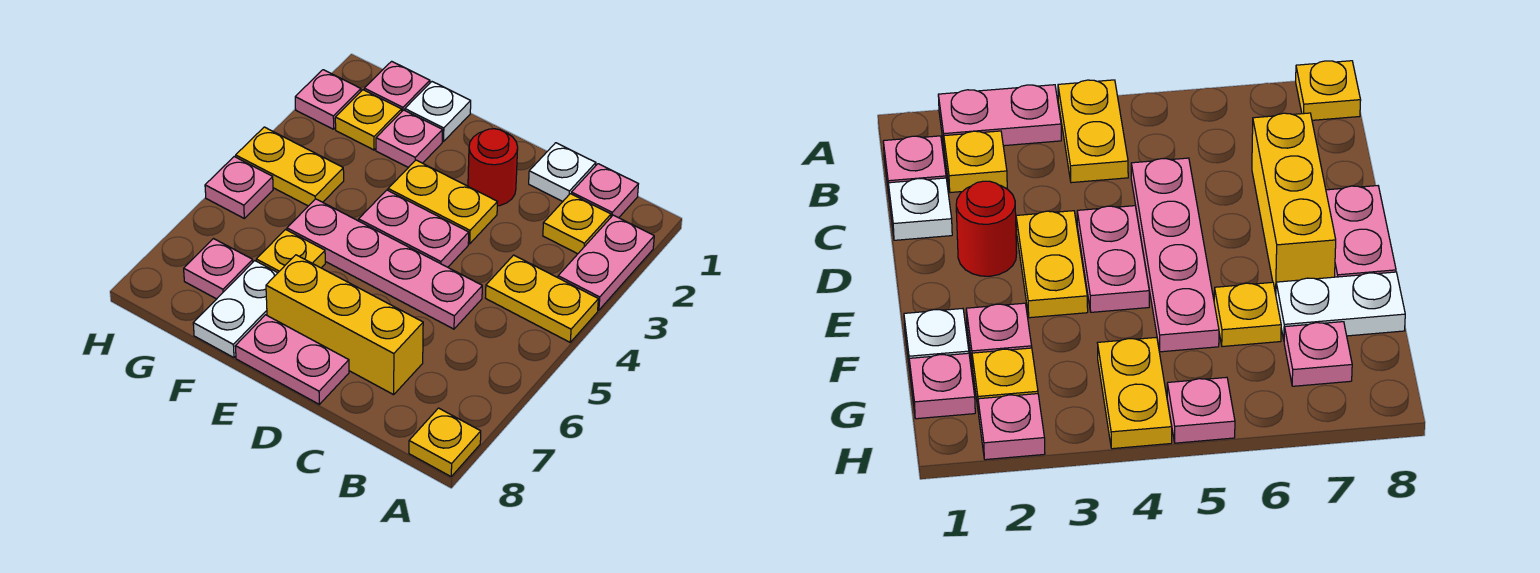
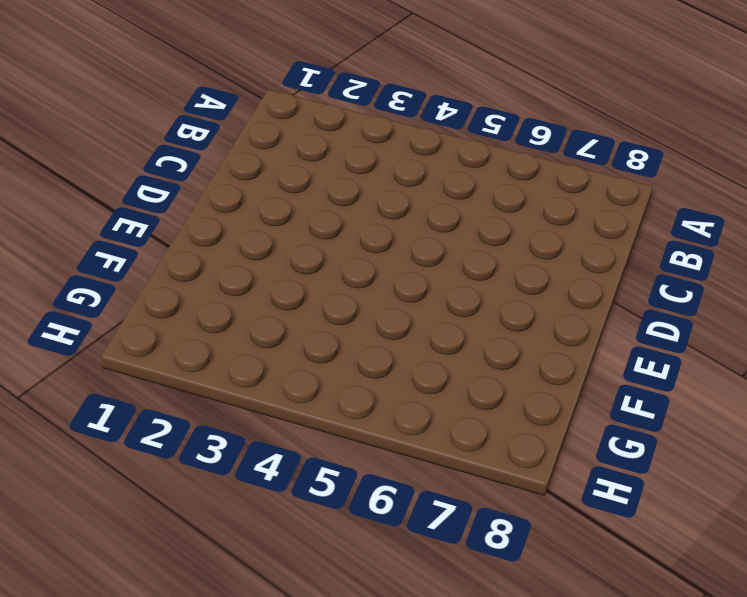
none -> pink plate A2:A3 level 1
none -> yellow plate A4:B4 level 1
none -> yellow plate A8 level 1

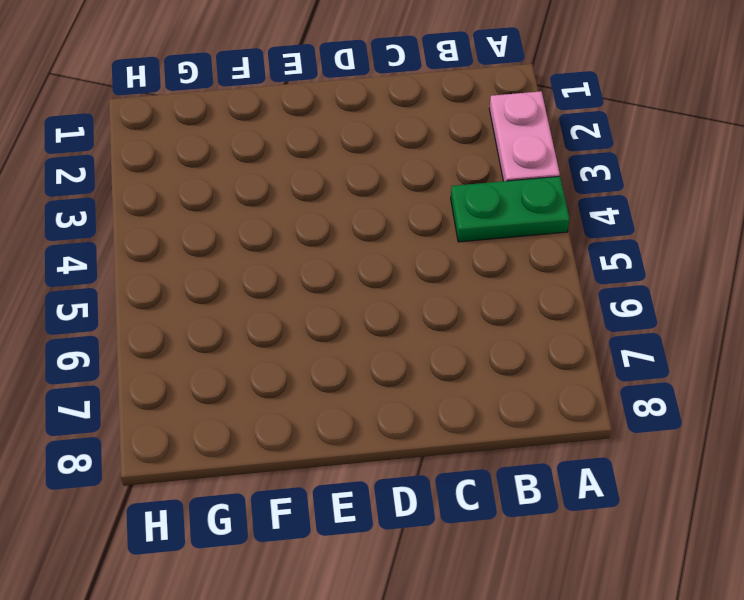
green plate A4:B4 level 1 -> yellow plate A4:B4 level 1
none -> yellow plate A8 level 1
none -> pink plate B1 level 1
none -> yellow plate B2 level 1

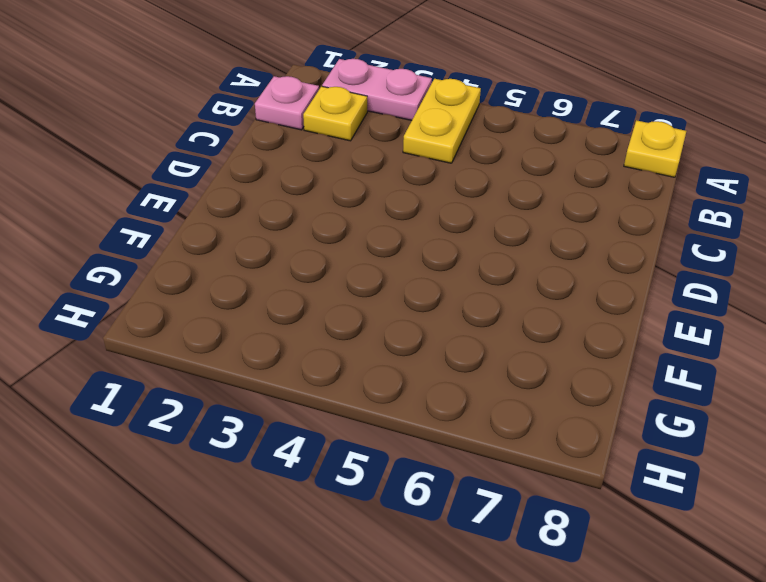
none -> white plate C1 level 1
none -> pink plate C5:F5 level 1
none -> yellow brick C7:E7 level 1

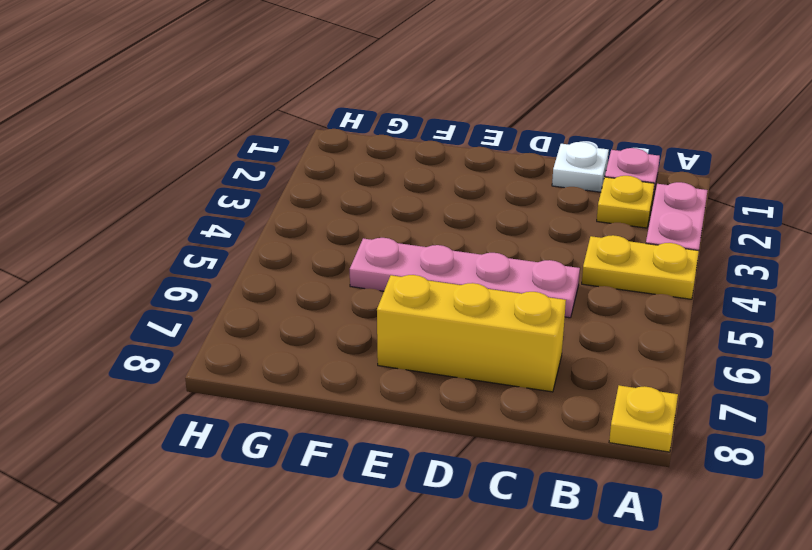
none -> red round brick D2 level 1
none -> yellow plate D3:E3 level 1
none -> pink plate D4:E4 level 1

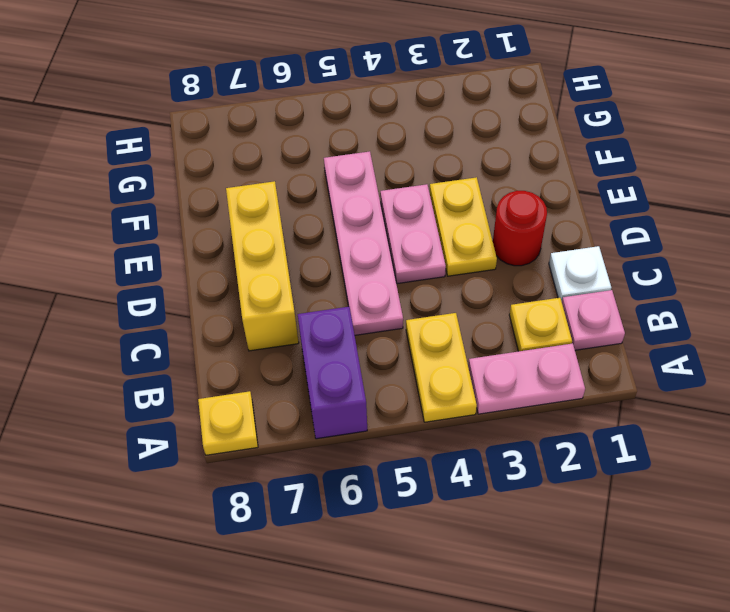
purple brick A6:B6 level 1 -> none
none -> pink plate D8:E8 level 1
none -> white plate F1 level 1
none -> pink plate F2 level 1

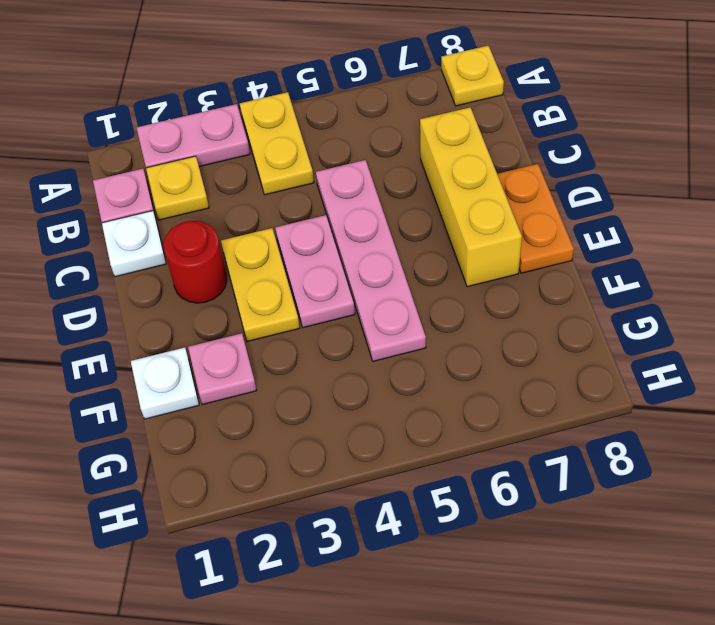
orange plate D8:E8 level 1 -> pink plate D8:E8 level 1
none -> yellow plate F6 level 1
none -> white plate F7:F8 level 1
none -> pink plate G1 level 1

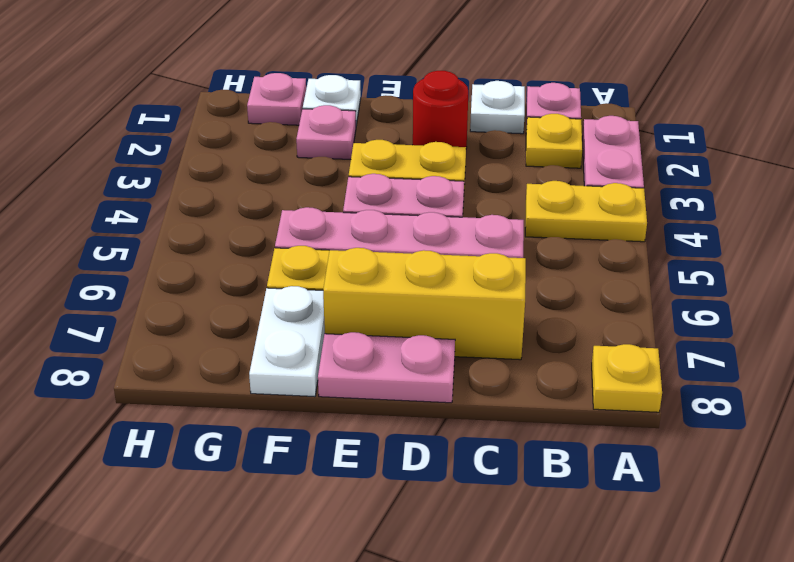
none -> yellow plate G2 level 1
none -> yellow plate G4:H4 level 1
none -> pink plate G7 level 1

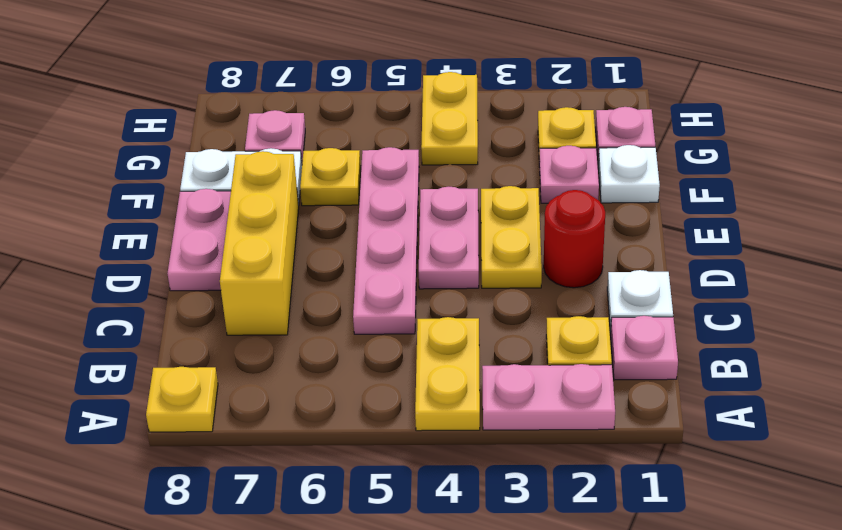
none -> pink plate H2 level 1
none -> pink plate H5 level 1

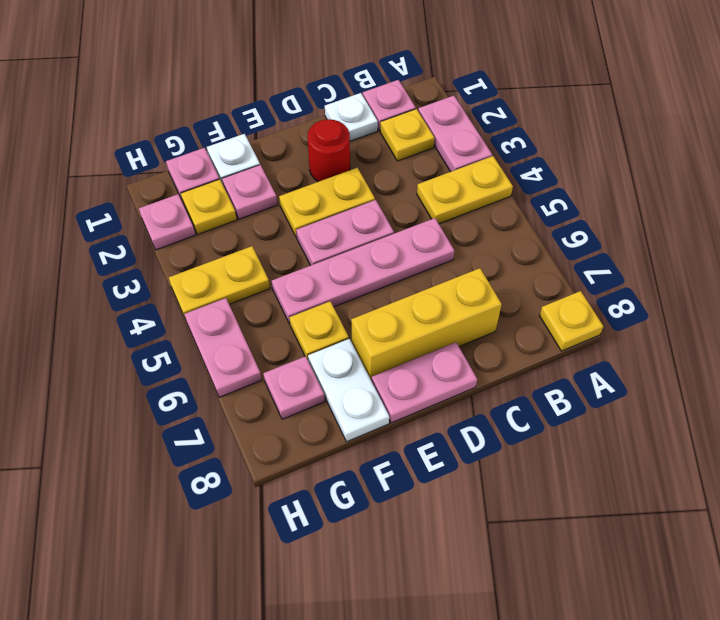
pink plate H5:H6 level 1 -> pink plate H5 level 1

